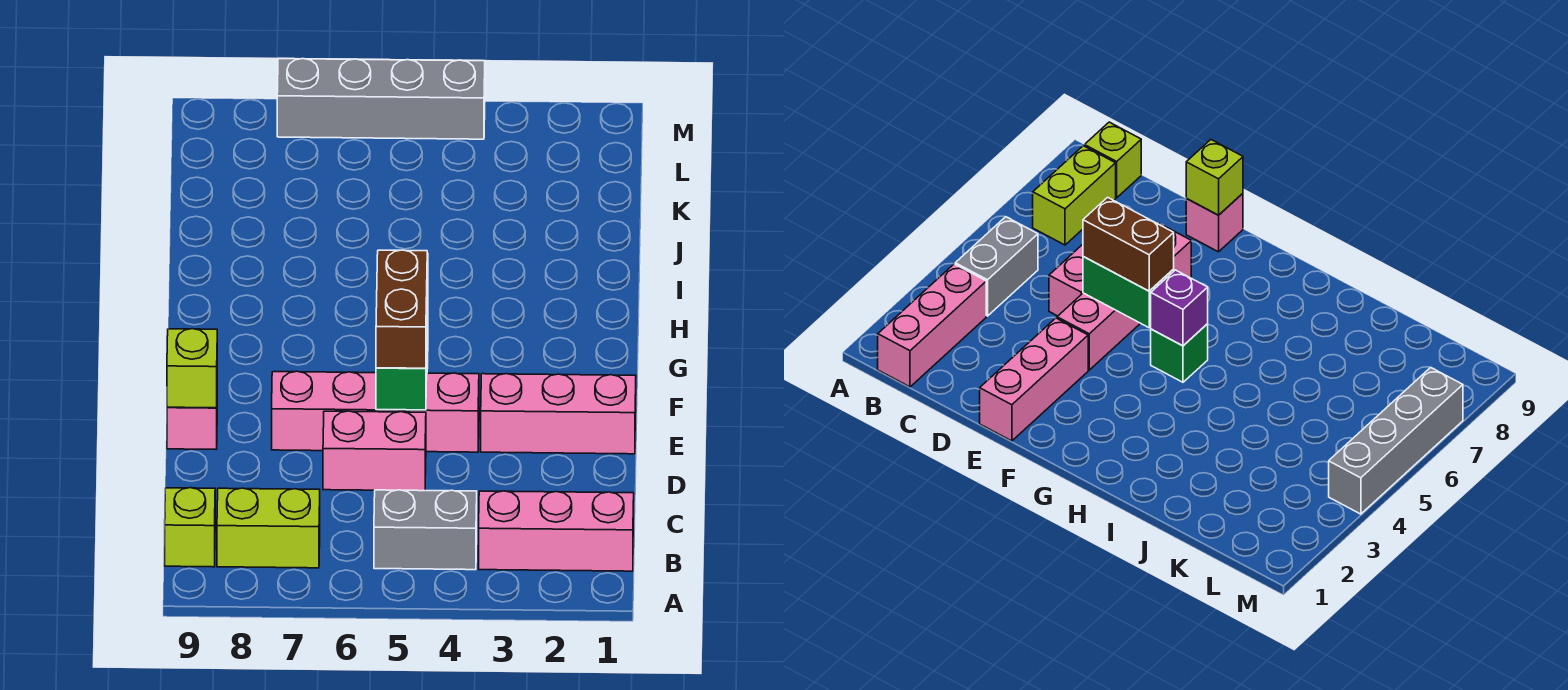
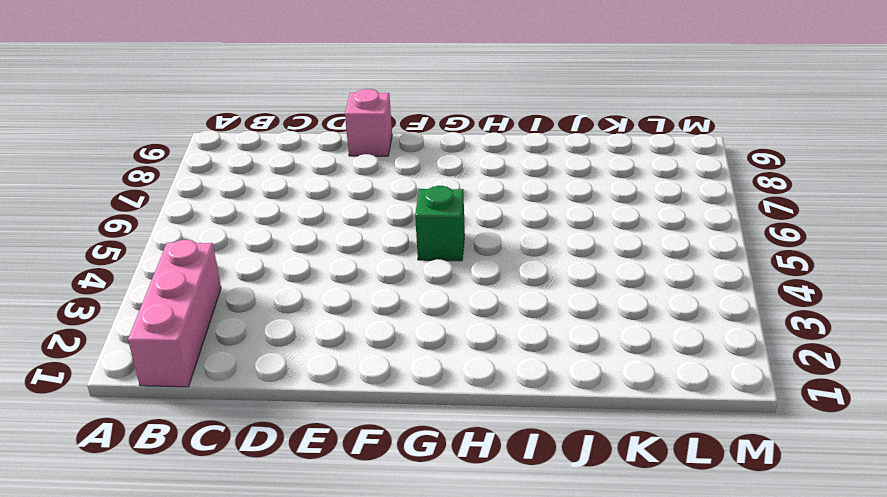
none -> grey brick B4:B5 level 1
none -> lime brick B7:B8 level 1
none -> lime brick B9 level 1

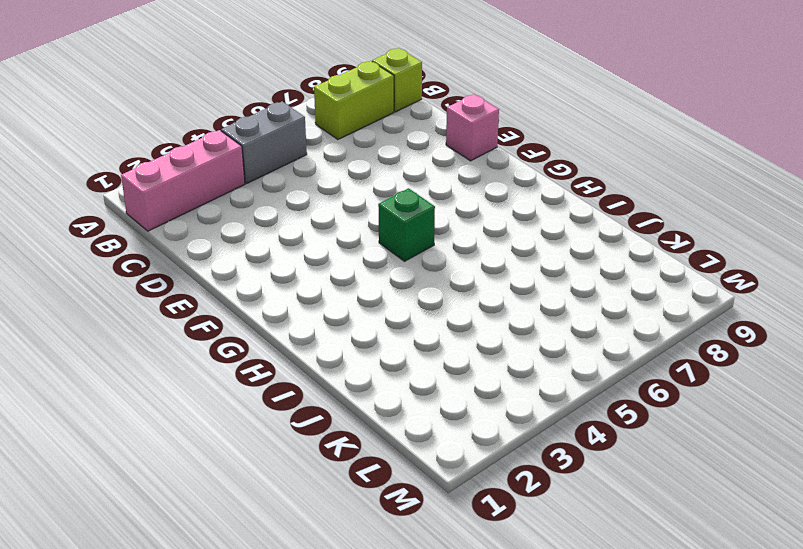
none -> pink brick D5:D6 level 1
none -> pink brick E1:E3 level 1
none -> pink brick E4:E7 level 1

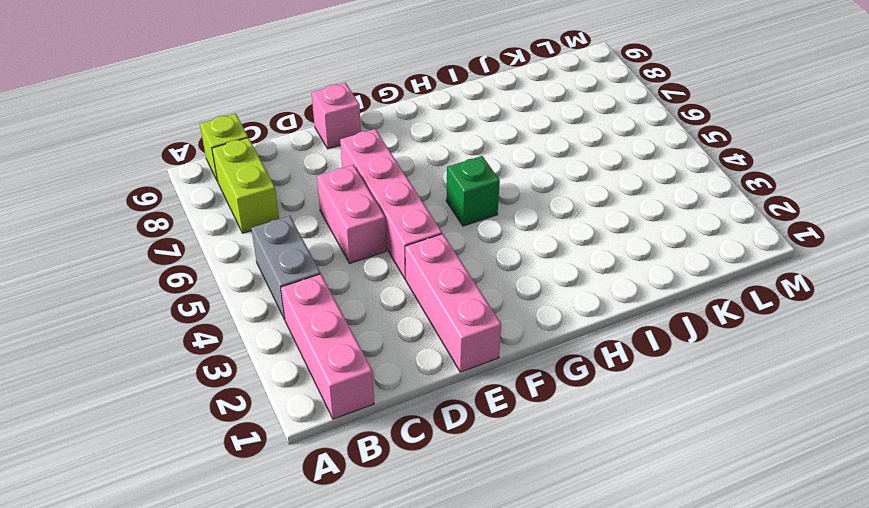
none -> grey brick M4:M7 level 1
none -> green brick E5:F5 level 2
none -> lime brick E9 level 2

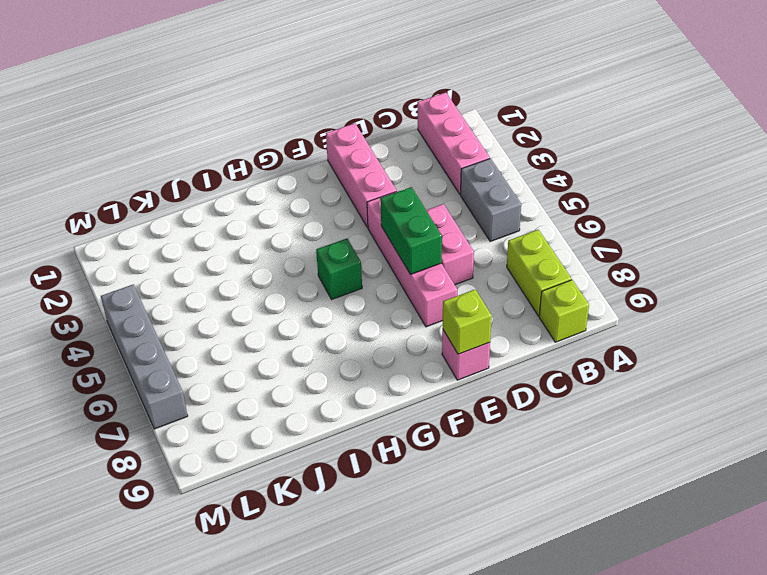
green brick E5:E6 level 2 -> green brick E5:F5 level 2
none -> purple brick G5 level 2
none -> brown brick E5:F5 level 3

